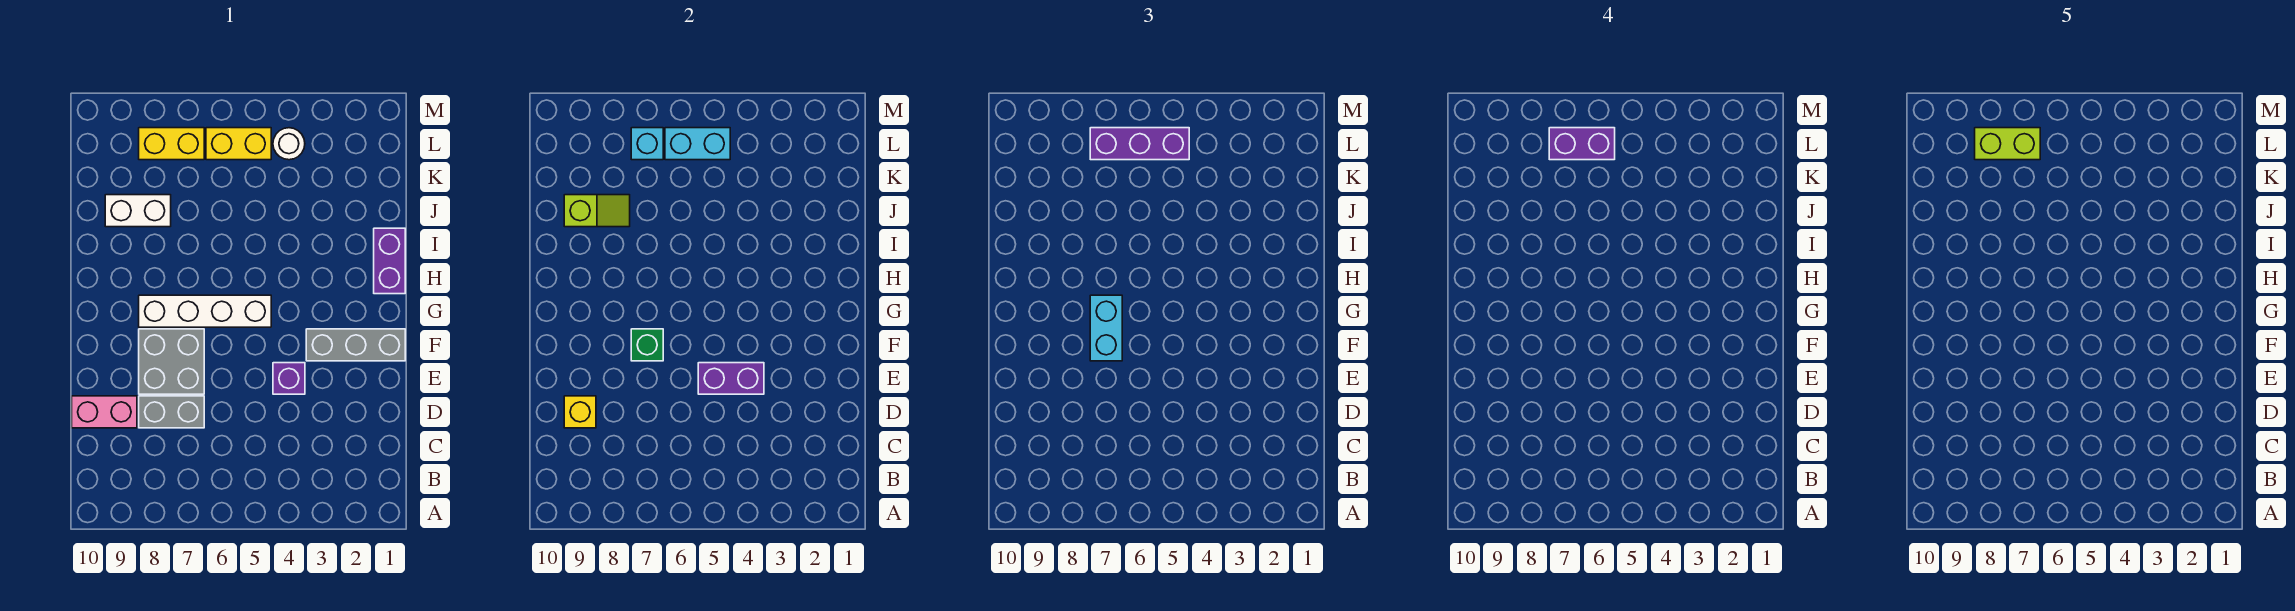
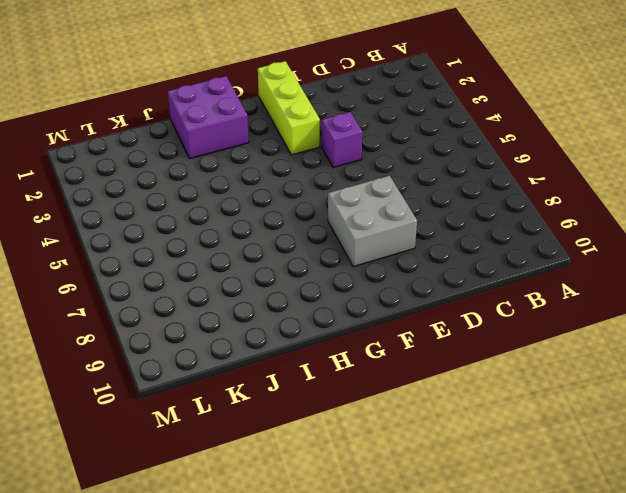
lime brick F1:F3 level 1 -> grey brick F1:F3 level 1
purple brick H1:I2 level 1 -> purple brick H1:I1 level 1
none -> grey brick D7:D8 level 1
none -> pink brick D9:D10 level 1
none -> white brick G5:G8 level 1

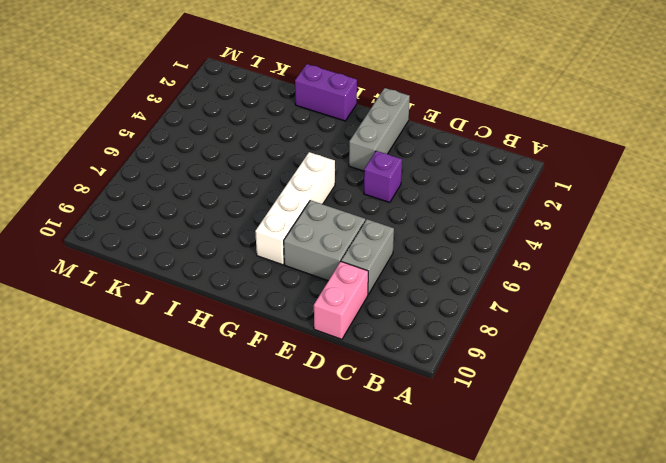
none -> white brick J8:J9 level 1
none -> white round brick L4 level 1
none -> yellow brick L5:L6 level 1

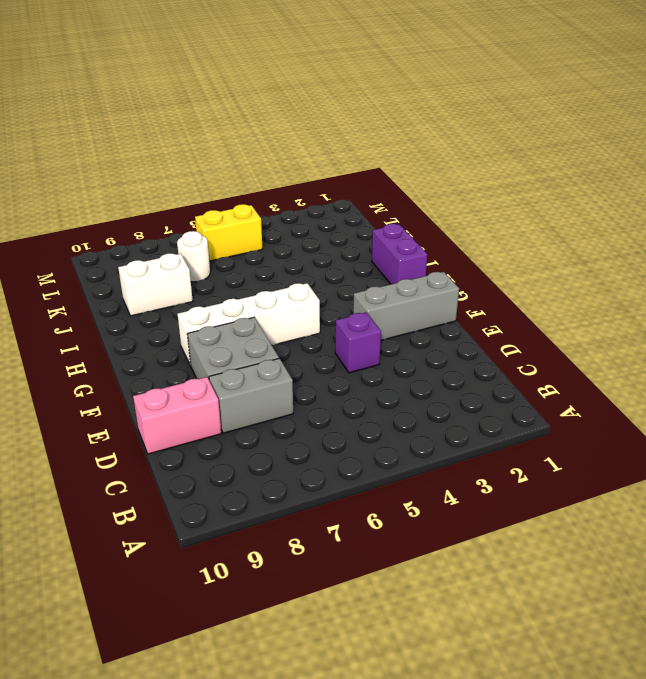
white round brick K7 level 1 -> white round brick L4 level 1
none -> yellow brick L7:L8 level 1
none -> yellow brick D9 level 2
none -> purple brick E4:E5 level 2

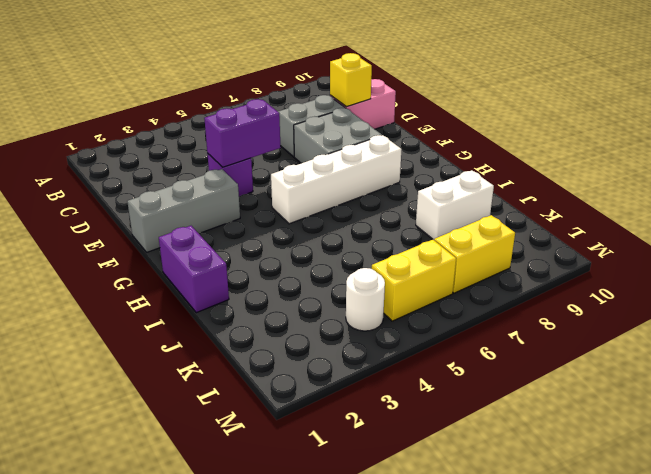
none -> green brick F7 level 2
none -> lime slope J8:J9 level 2 top 9
none -> cyan brick L5:L6 level 2

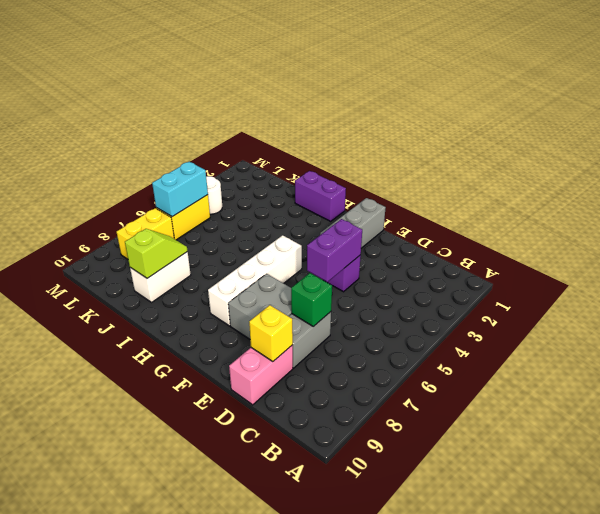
green brick D7 level 2 -> green brick F7 level 2
none -> cyan brick L7 level 2
none -> cyan brick F7:G7 level 3
none -> purple brick L5:L7 level 3

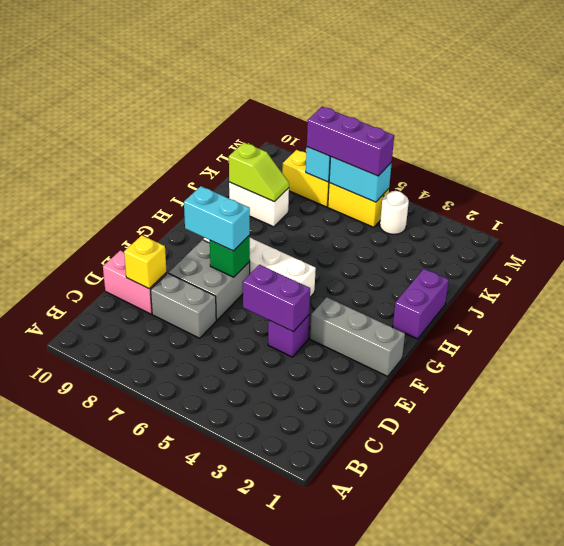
cyan brick F7:F8 level 3 -> cyan brick F7:G7 level 3
none -> purple brick L6:L7 level 4
none -> lime brick L7:L8 level 5

